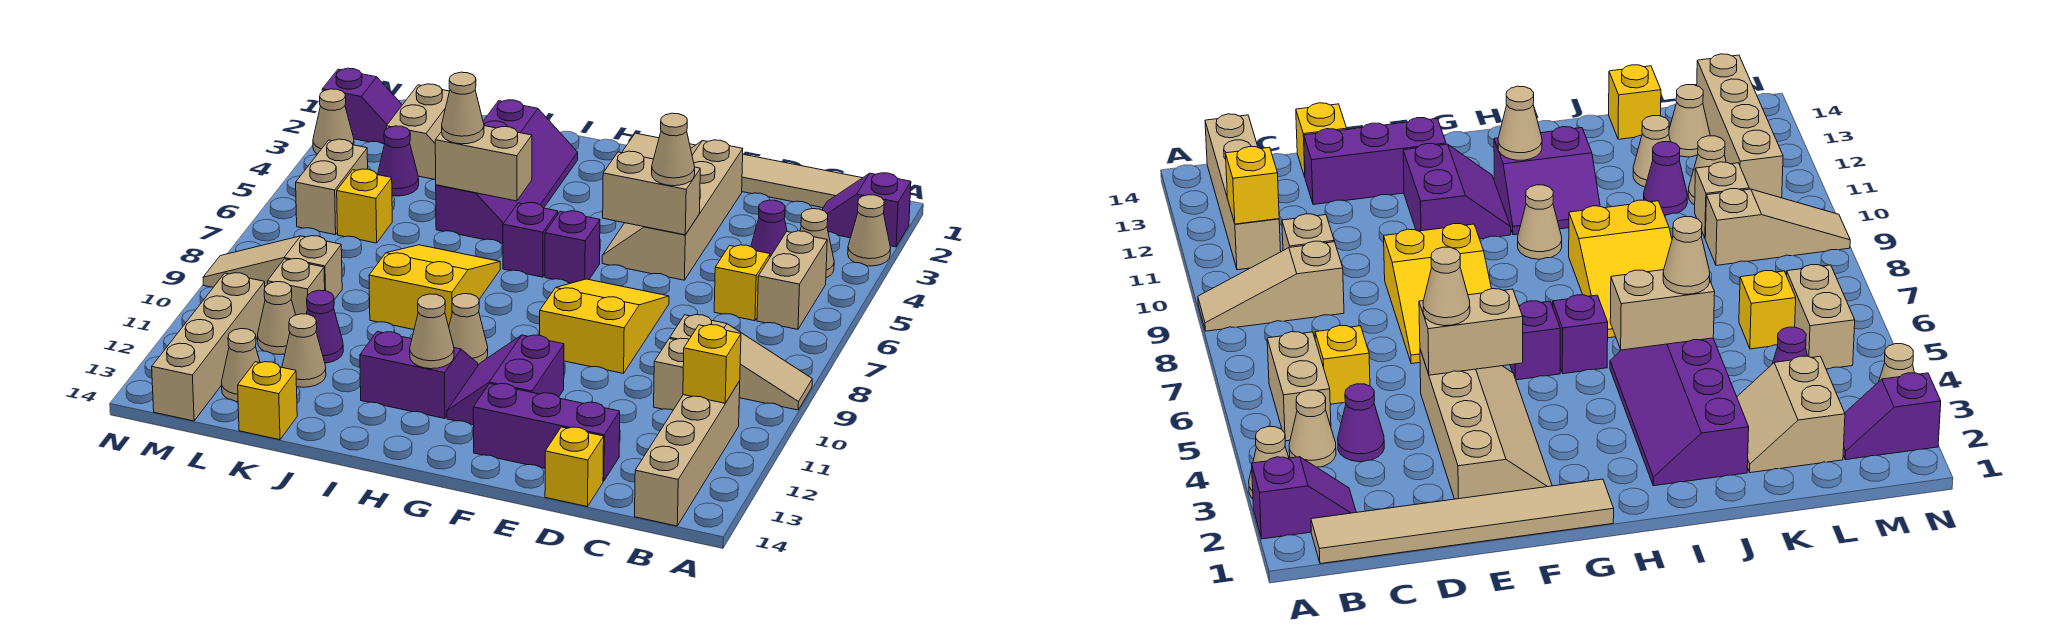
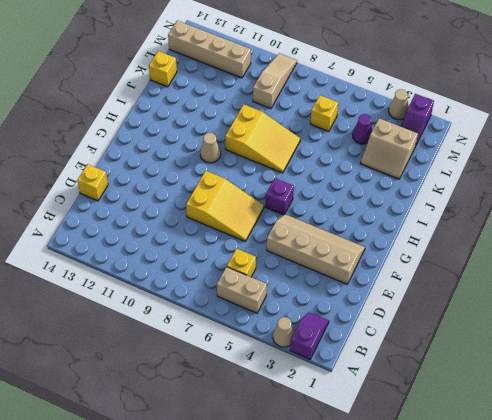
none -> tan slope A9:C9 level 1 top C
none -> tan tile B1:G1 level 1
none -> tan cone B4 level 1
none -> tan brick B11:B14 level 1

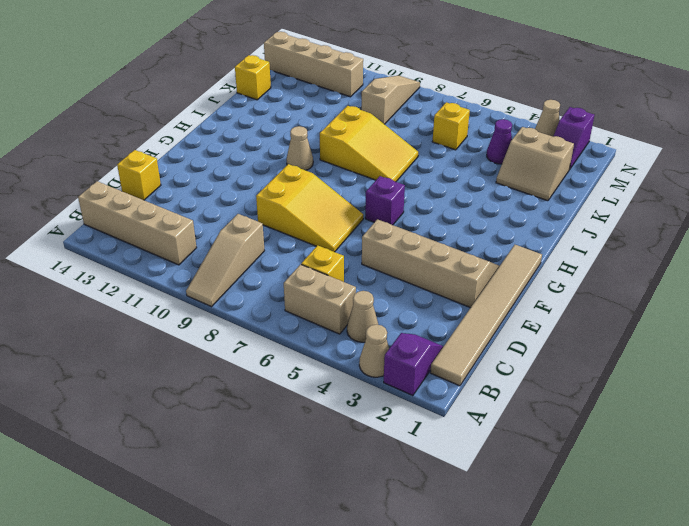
none -> purple cone C4 level 1
none -> tan brick C10 level 1
none -> purple brick D13:F13 level 1
none -> purple slope F11:G12 level 1 top F

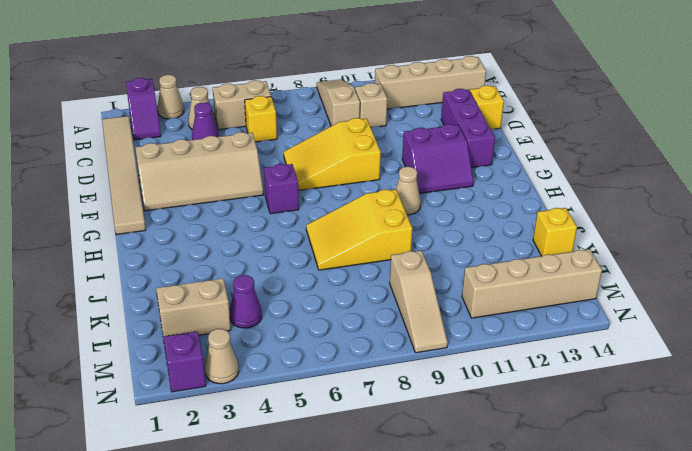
none -> purple brick H6 level 1
none -> purple slope H11:I12 level 1 top 12
none -> purple slope I2:J5 level 1 top J
none -> purple cone K11 level 1

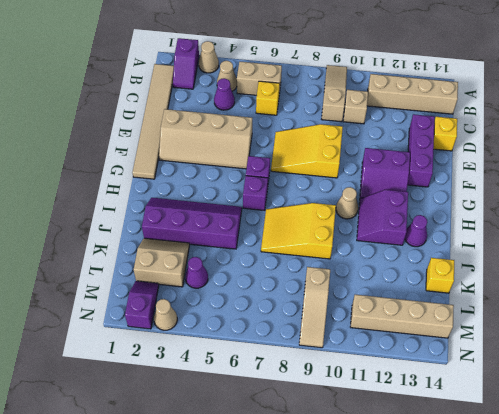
purple cone I13 level 1 -> purple cone K11 level 1
none -> tan cone K12 level 1
none -> yellow brick L6 level 1
none -> tan brick L10 level 1
none -> tan cone L11 level 1

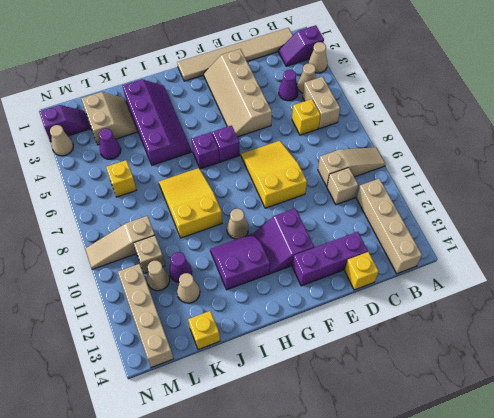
none -> tan cone L13 level 1
none -> tan brick M5:M6 level 1
none -> yellow brick B11 level 2
none -> tan brick E5:F5 level 2

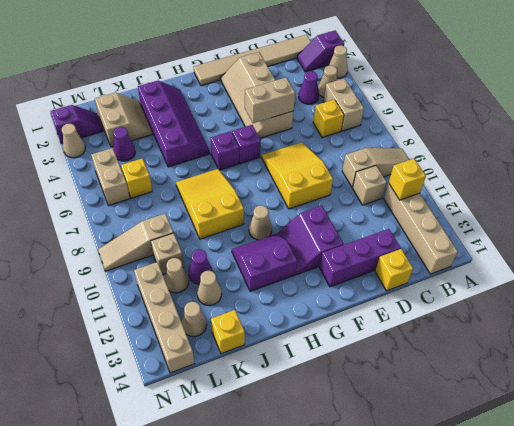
none -> tan cone H12 level 2
none -> tan brick I5:J5 level 2
none -> tan cone E5 level 3
none -> tan cone J5 level 3

